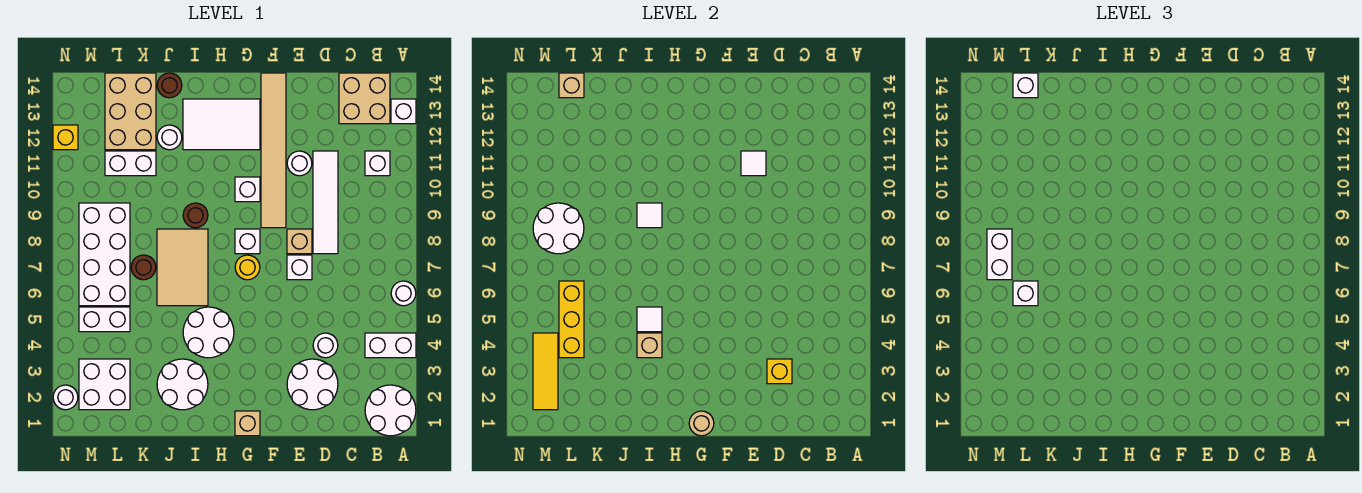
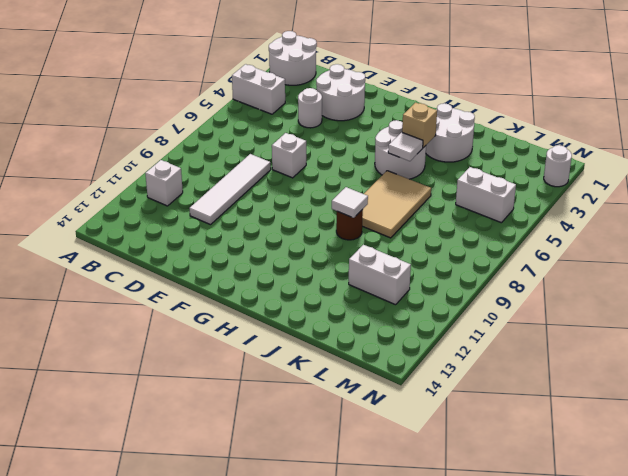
none -> white round brick A6 level 1
none -> white brick A13 level 1
none -> tan brick B13:C14 level 1
none -> tan brick E8 level 1

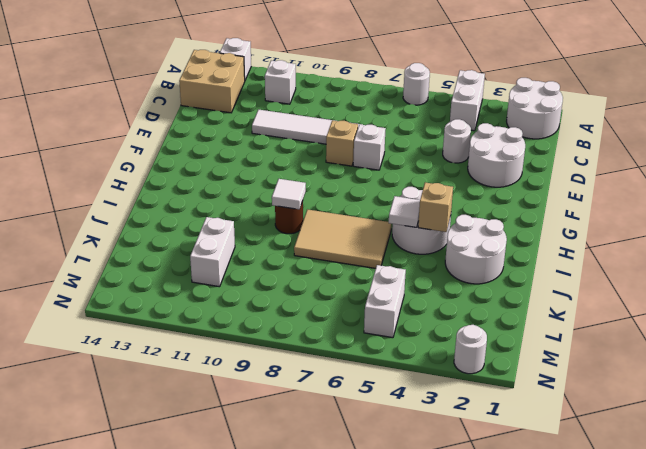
none -> white round brick E11 level 1
none -> tan tile F9:F14 level 1
none -> tan brick G1 level 1
none -> yellow round brick G7 level 1

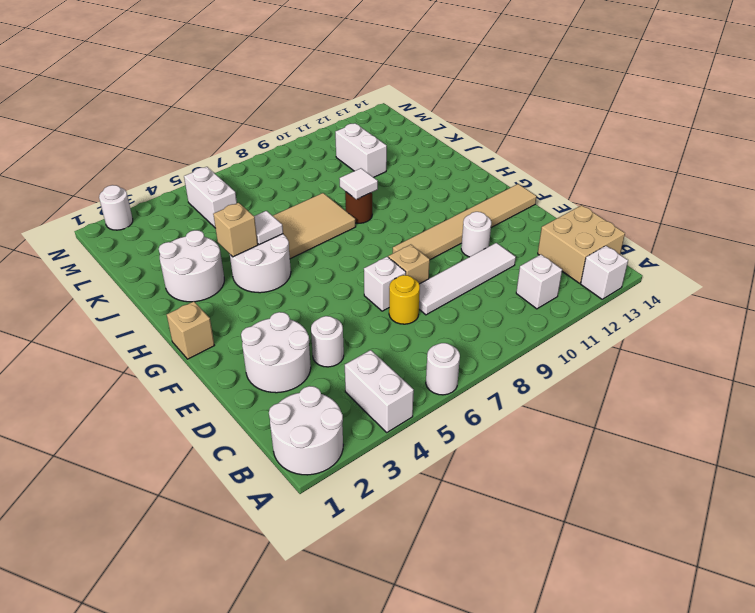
yellow round brick D7 level 1 -> yellow round brick G7 level 1
none -> white brick G8 level 1
none -> white brick G10 level 1
none -> white tile G12:I13 level 1
none -> white round brick J12 level 1

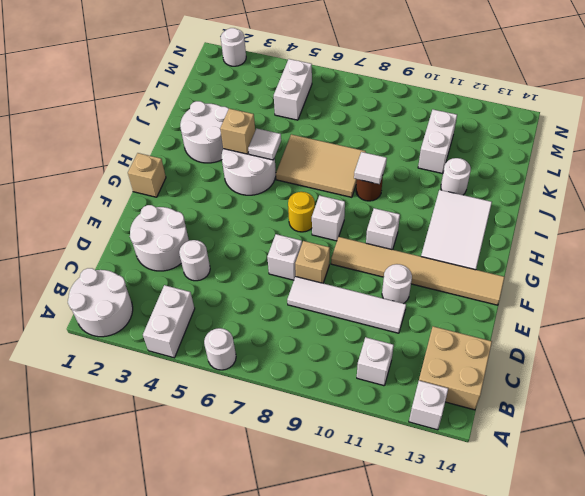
none -> brown round brick J14 level 1
none -> brown round brick K7 level 1
none -> tan brick K12:L14 level 1
none -> white brick L2:M3 level 1

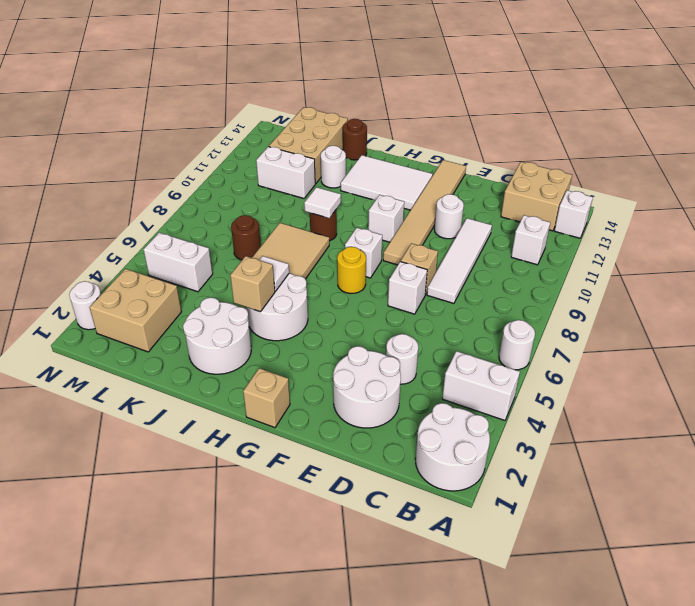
tan brick L2:M3 level 1 -> white brick L2:M3 level 1
none -> white brick L6:M9 level 1
none -> yellow brick N12 level 1
none -> yellow brick D3 level 2
none -> white tile E11 level 2

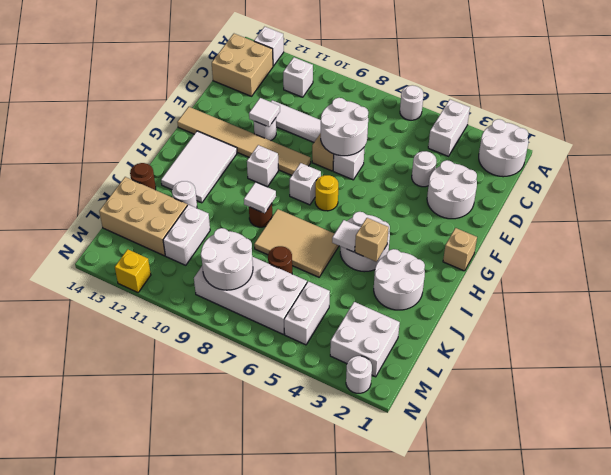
white round brick D7:E8 level 2 -> none
none -> yellow brick D3 level 2
none -> tan round brick G1 level 2
none -> yellow brick L4:L6 level 2
none -> tan brick L14 level 2

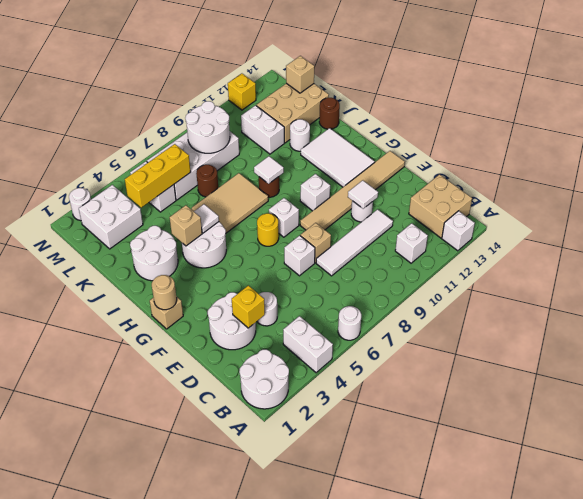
none -> yellow tile M2:M4 level 2
none -> white brick L6 level 3
none -> white brick L14 level 3
none -> white brick M7:M8 level 3

